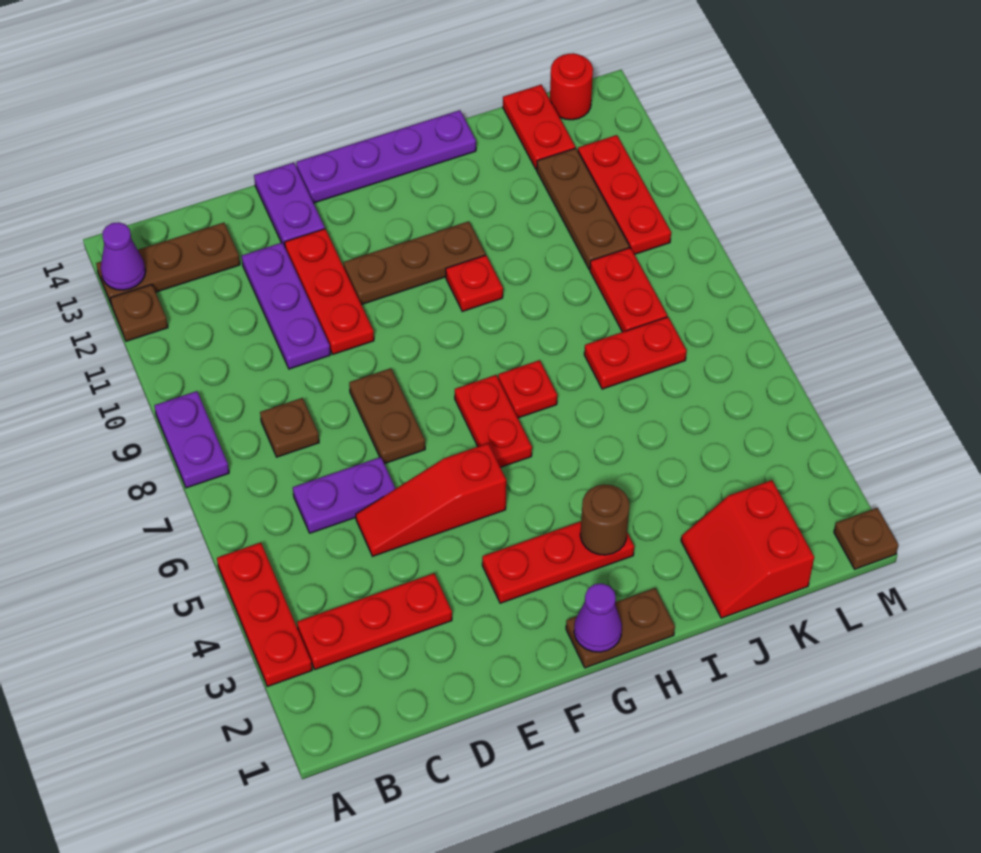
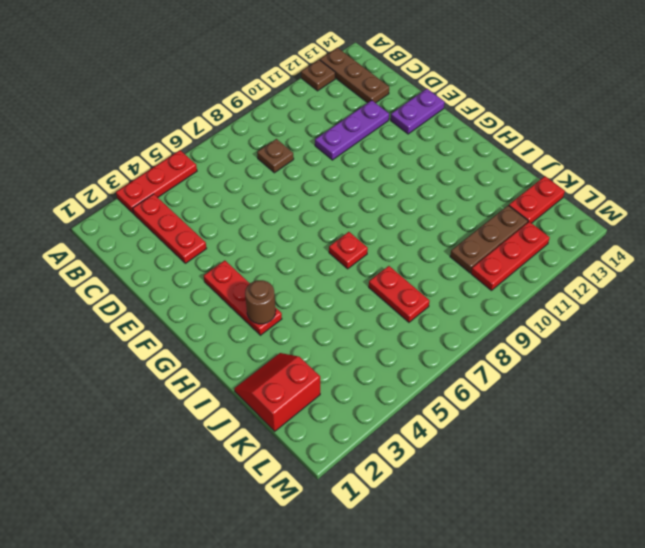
none -> purple plate A8:A9 level 1
none -> purple plate C6:D6 level 1
none -> red slope D5:F5 level 1 top F
none -> brown plate E7:E8 level 1

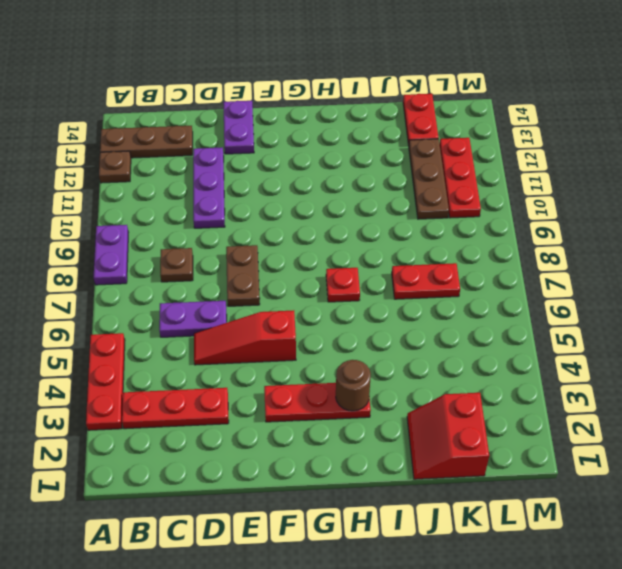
none -> red plate E10:E12 level 1
none -> brown plate F11:H11 level 1
none -> purple plate F14:I14 level 1
none -> brown plate G1:H1 level 1

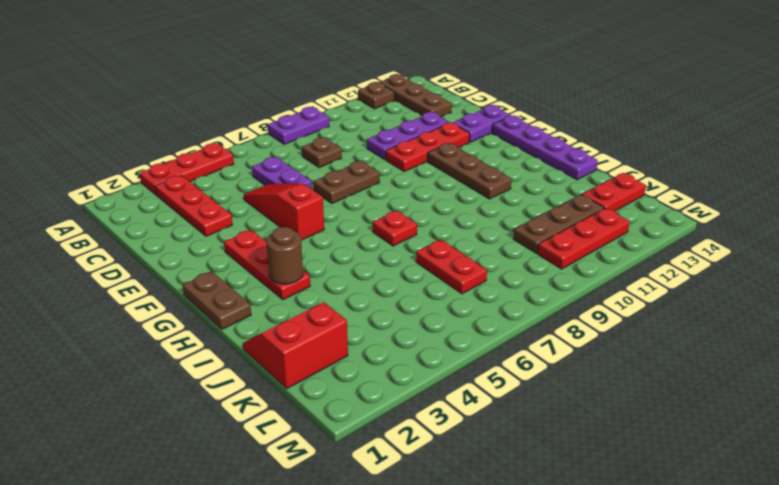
none -> red plate G6:G7 level 1
none -> red plate H10 level 1
none -> red plate K8:K9 level 1
none -> red round brick L14 level 1

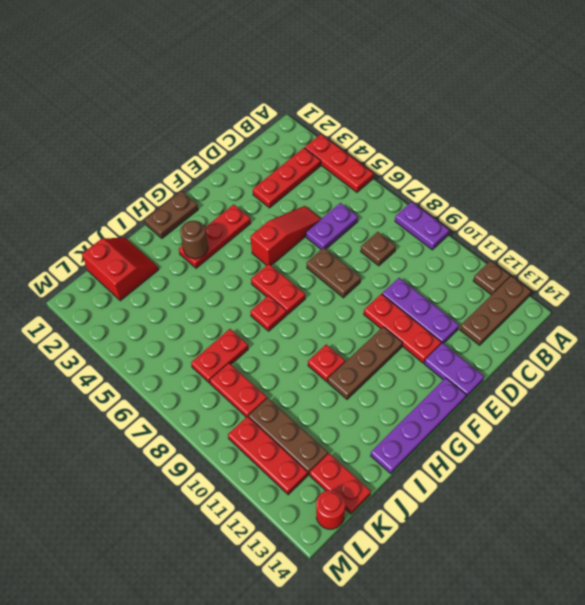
none -> brown plate M1 level 1
none -> purple cone A13 level 2
none -> purple cone G1 level 2

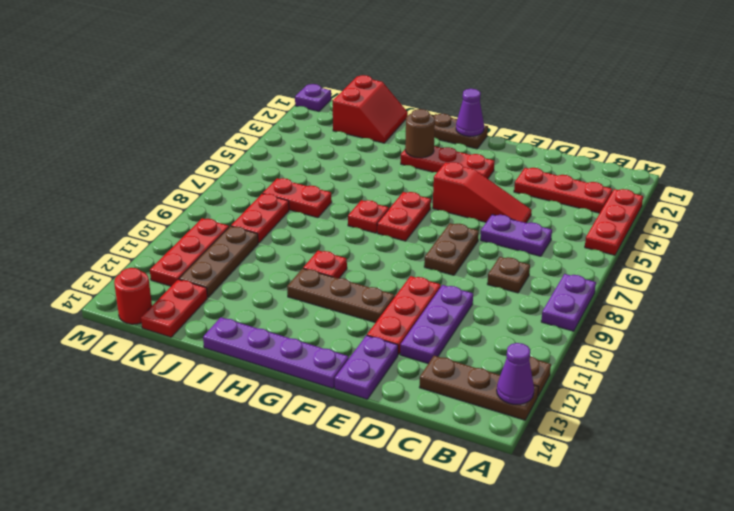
purple plate M1 level 1 -> brown plate M1 level 1

